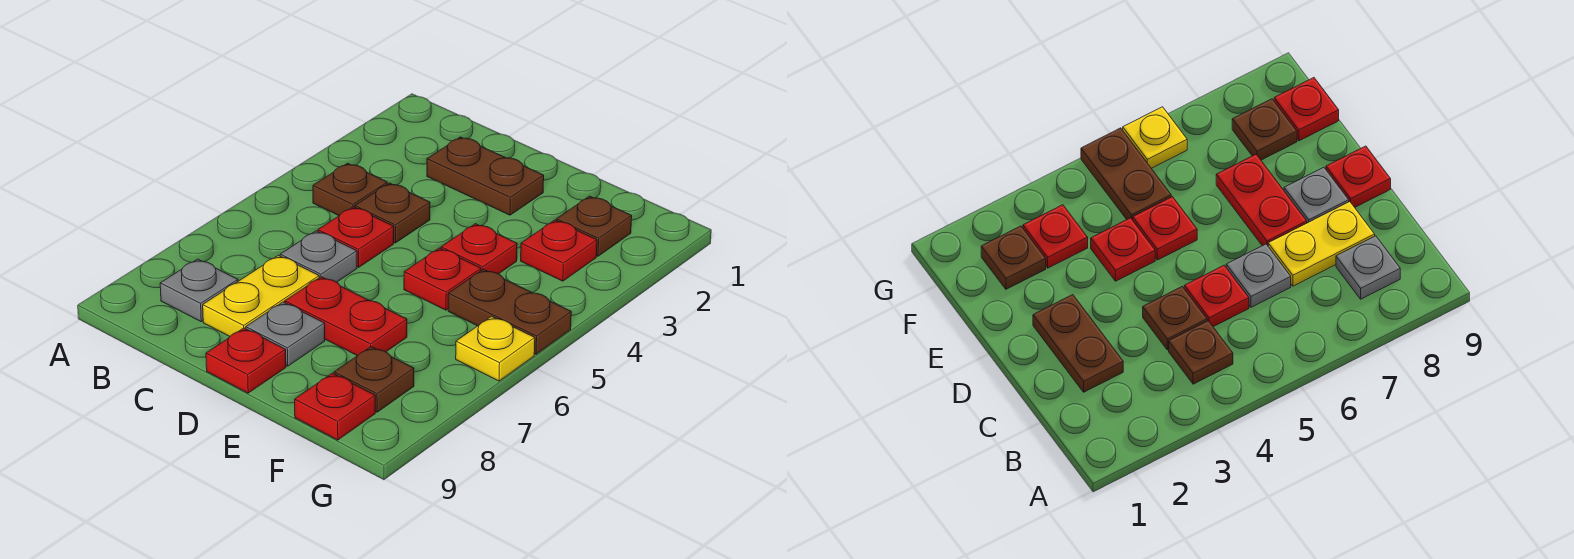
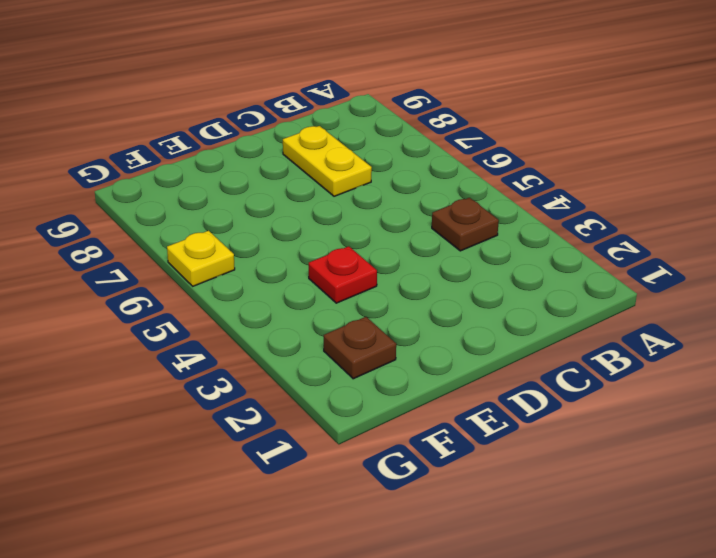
none -> grey plate B8 level 1
none -> brown plate C2:D2 level 1
none -> brown plate C4 level 1

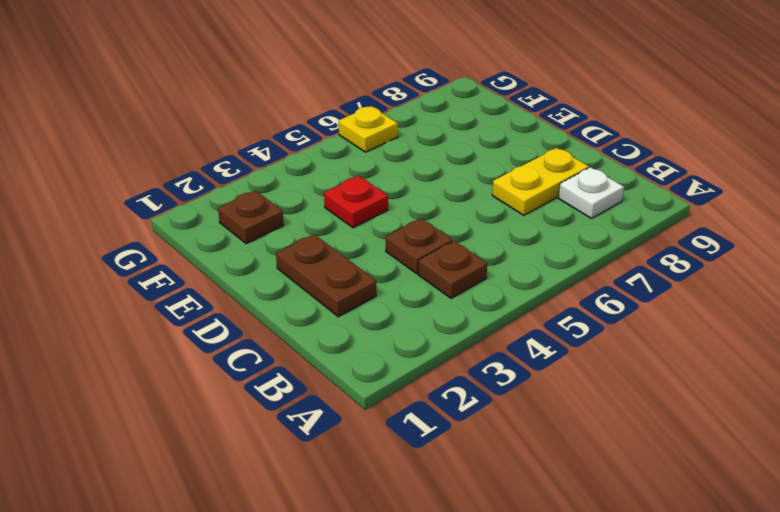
white plate B8 level 1 -> grey plate B8 level 1
none -> red plate C5 level 1
none -> grey plate C6 level 1
none -> red plate D7:E7 level 1

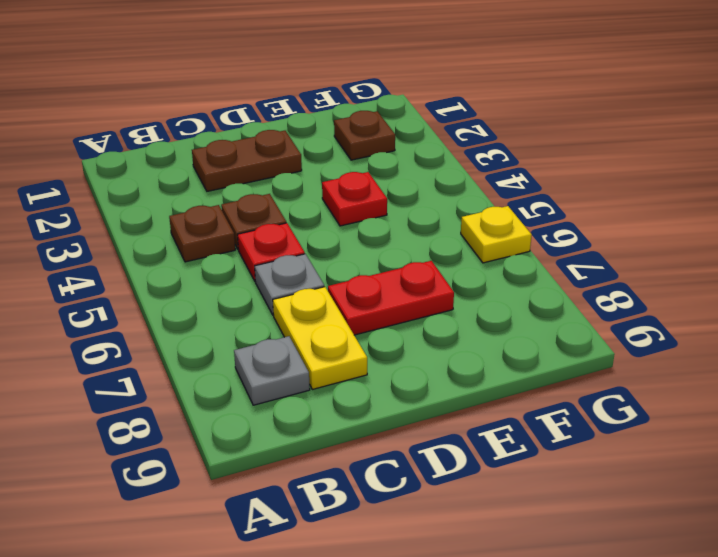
none -> grey plate D8 level 1
none -> red plate D9 level 1
none -> red plate E5 level 1

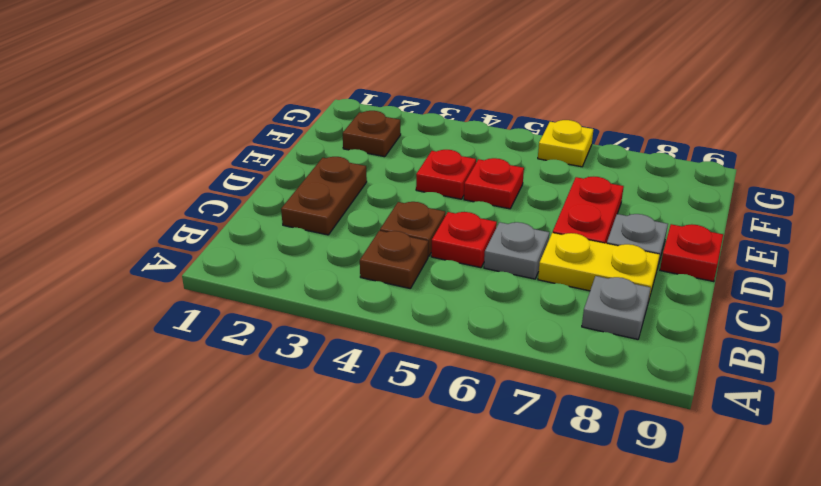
none -> red plate F3 level 1
none -> brown plate F5:G5 level 1
none -> brown plate F8 level 1

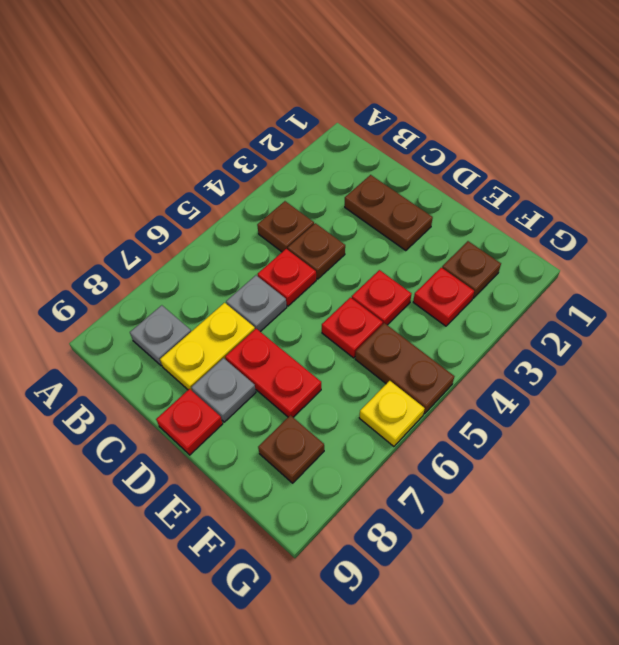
none -> red plate F9 level 1

